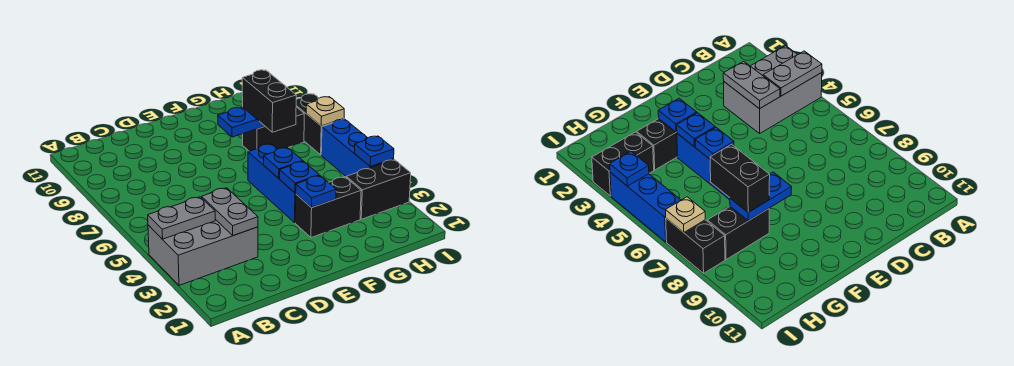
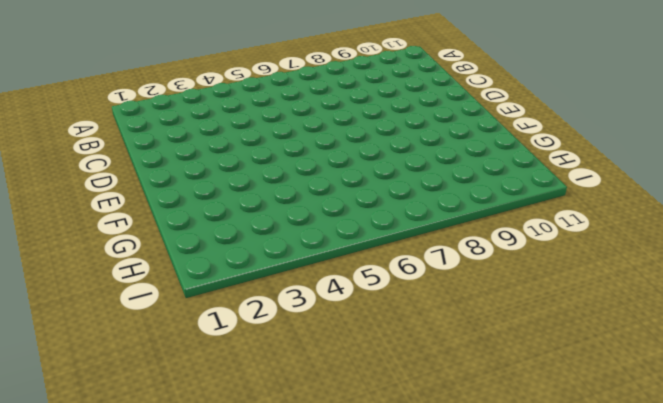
none -> grey brick A3:C4 level 1
none -> black brick F3:G3 level 1
none -> blue brick F4:F6 level 1

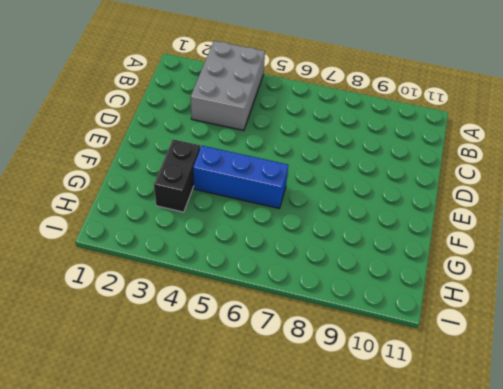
none -> black brick G8:H8 level 1
none -> black brick H3:I3 level 1
none -> blue brick I4:I6 level 1

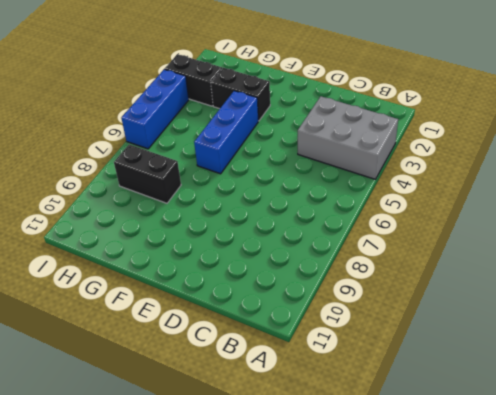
none -> black brick I7:I8 level 1
none -> grey plate A4:B4 level 2
none -> grey plate C3:C4 level 2

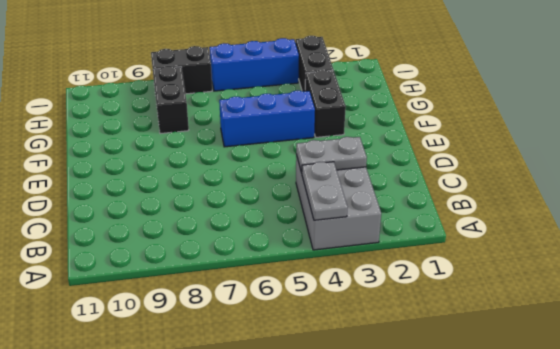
none -> blue plate F3 level 2
none -> blue plate F4 level 2
none -> blue plate F5 level 2

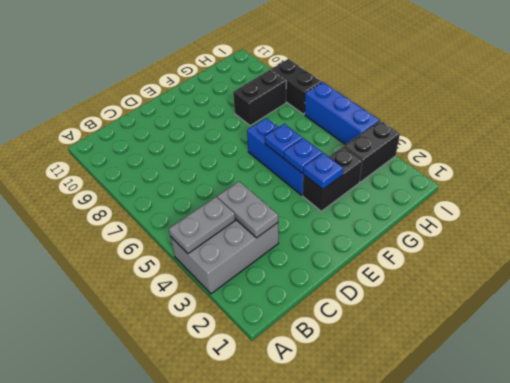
none -> blue plate F8:G8 level 2
none -> blue plate I4 level 2
none -> tan plate I7 level 2

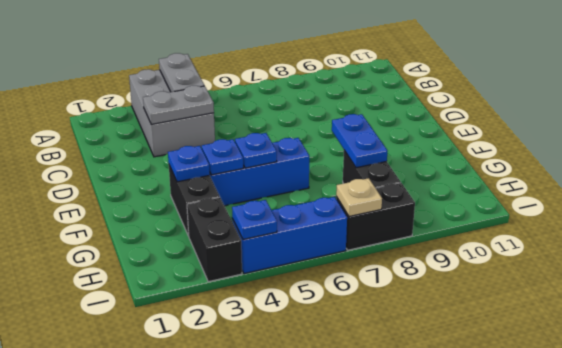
none -> black brick G7:G8 level 3

